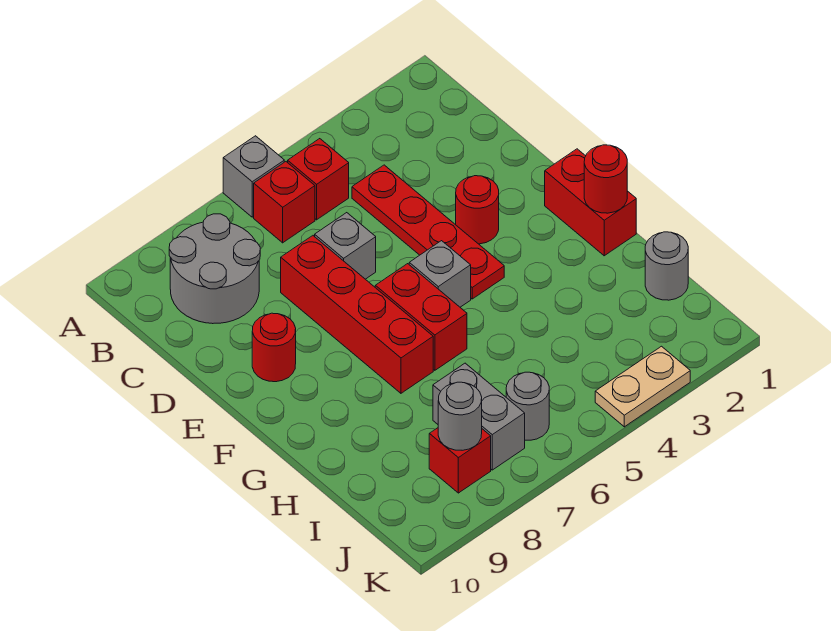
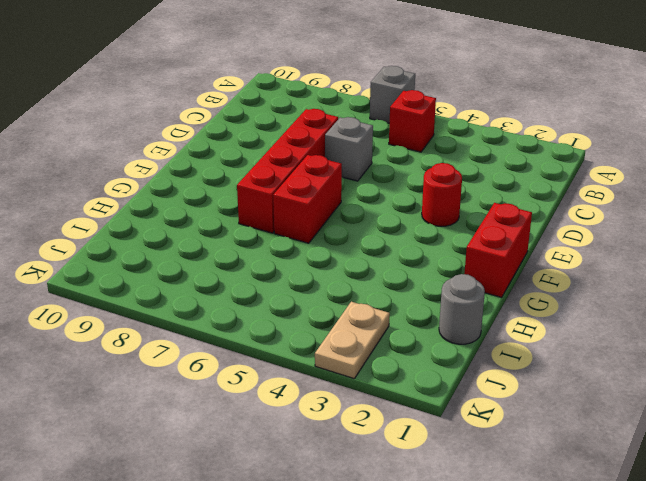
tan plate J3:K3 level 1 -> tan plate K3:K4 level 1
none -> red brick B6 level 1
none -> grey round brick B8:C9 level 1
none -> red plate C4:F4 level 1

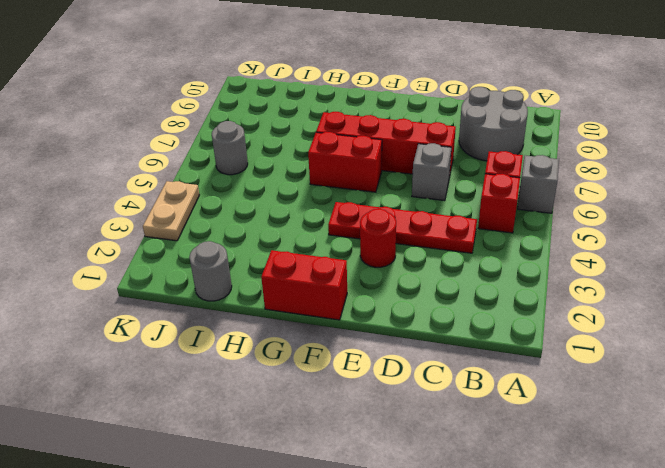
none -> red round brick E9 level 1
none -> grey brick F5 level 1
none -> grey brick I7:J7 level 1

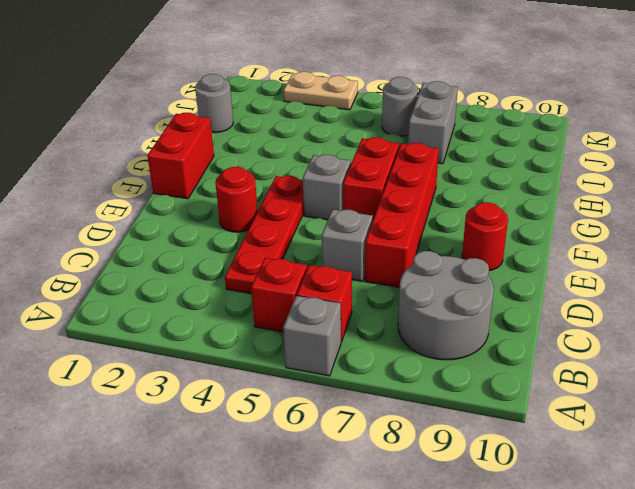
none -> red brick J8 level 1
none -> red round brick G1 level 2
none -> grey round brick J8 level 2

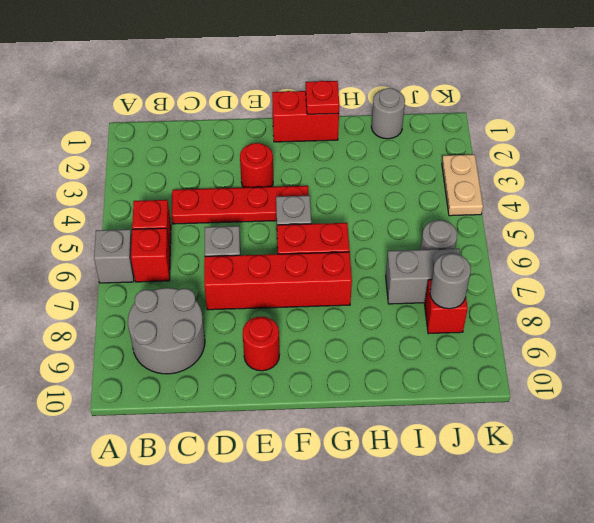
red plate G1 level 2 -> red round brick G1 level 2

